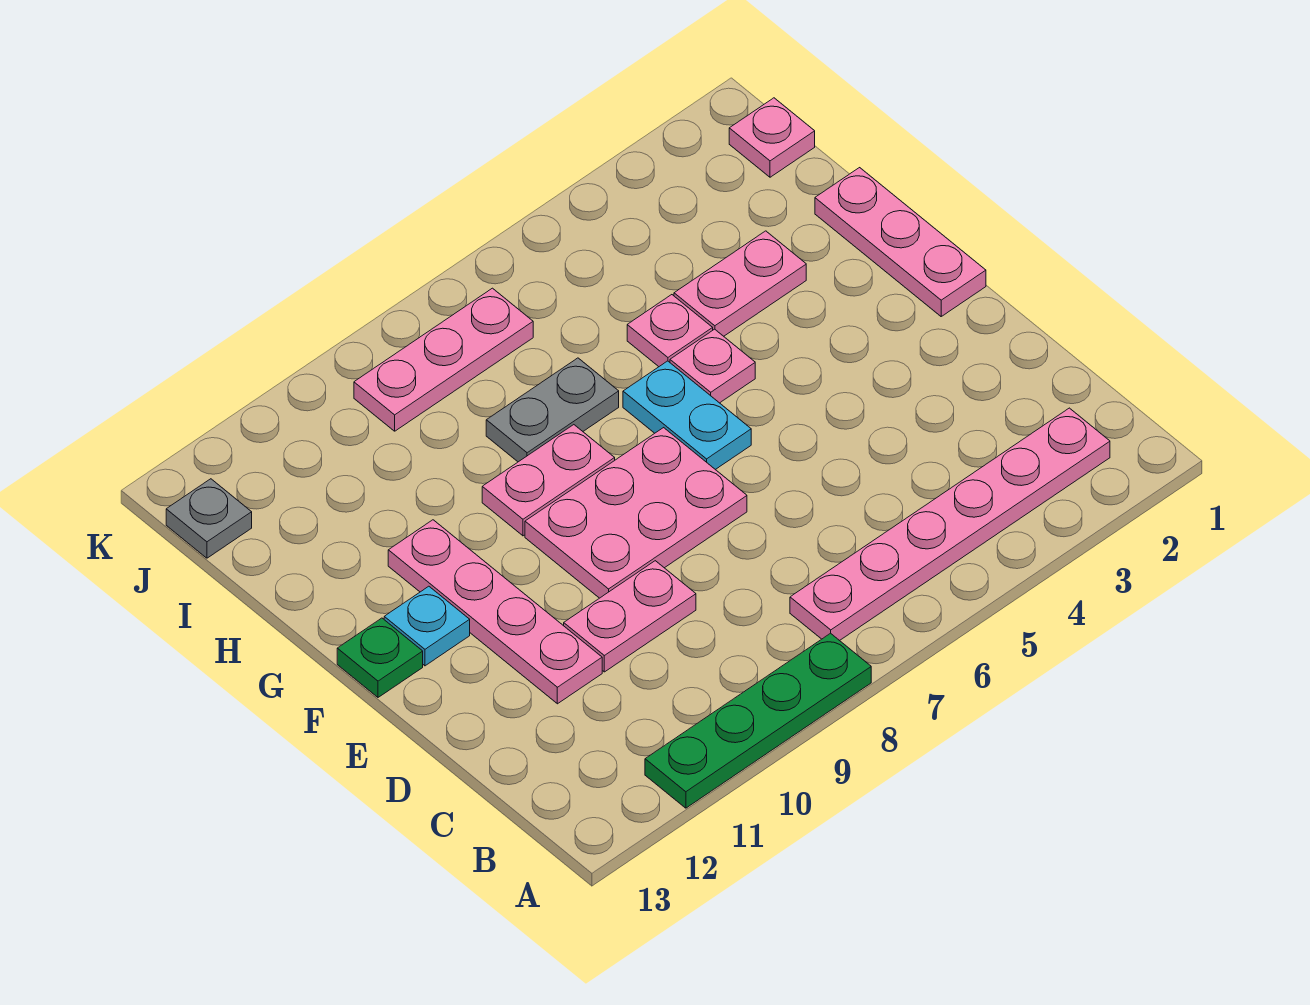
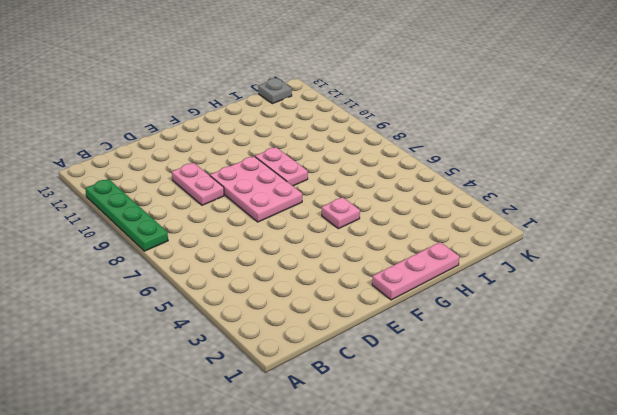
none -> pink plate B2:B7 level 1
none -> pink plate D11:G11 level 1
none -> cyan plate F6:G6 level 1

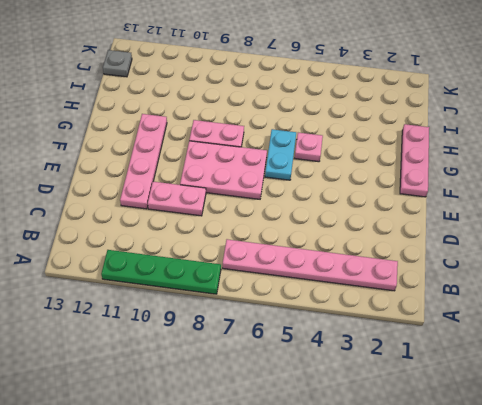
none -> cyan plate F12 level 1
none -> green plate F13 level 1
none -> pink plate H3:H4 level 1

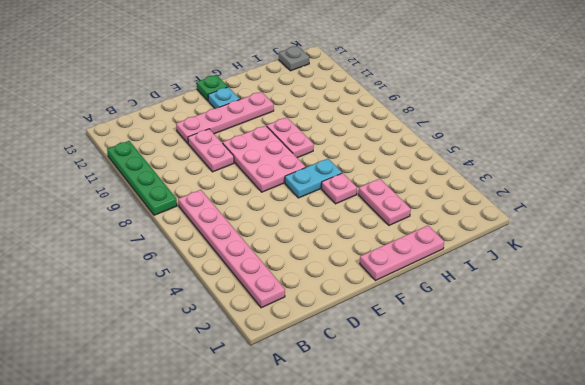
none -> pink plate H5 level 1
none -> grey plate H7:H8 level 1
none -> pink plate J1 level 1

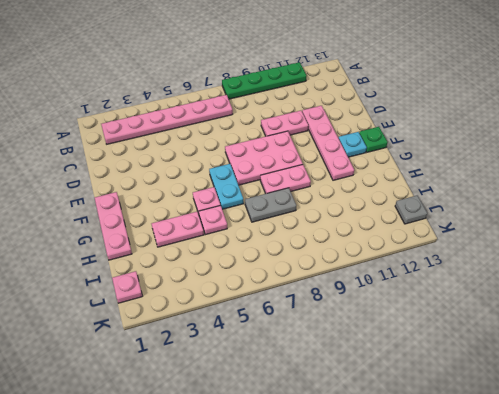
none -> pink plate J7:J9 level 1

